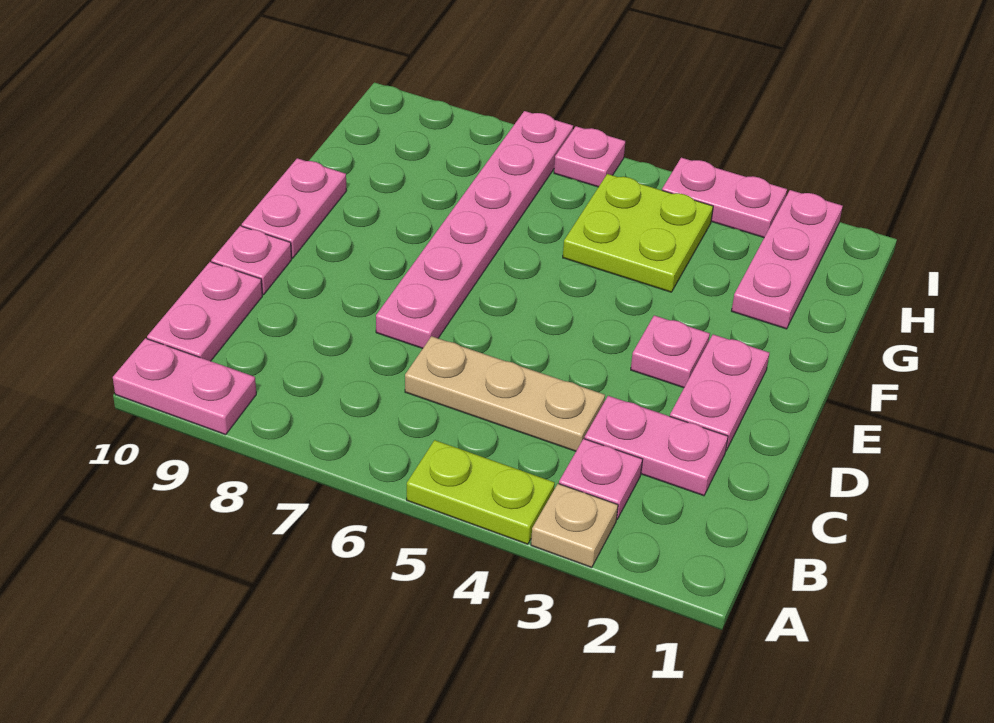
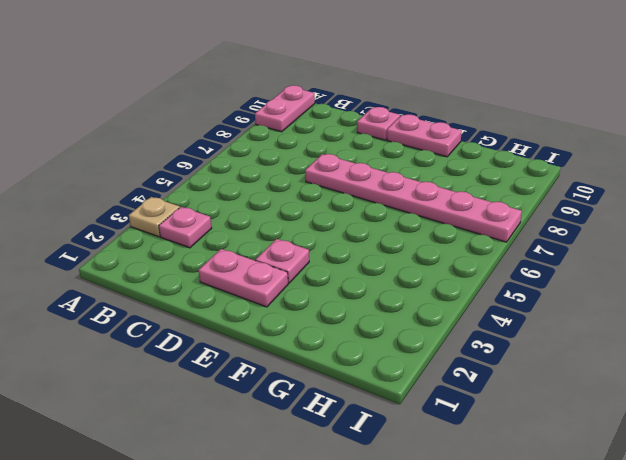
none -> lime plate A4:A5 level 1
none -> pink plate B10:C10 level 1
none -> pink plate C2:C3 level 1

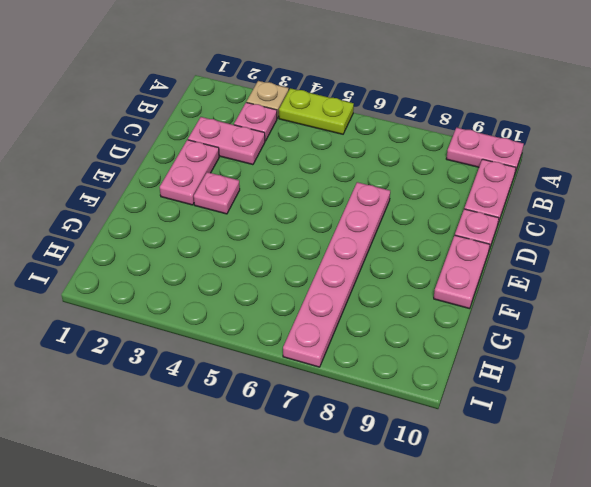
none -> tan plate C4:C6 level 1
none -> pink plate G2:I2 level 1
none -> lime plate G4:H5 level 1

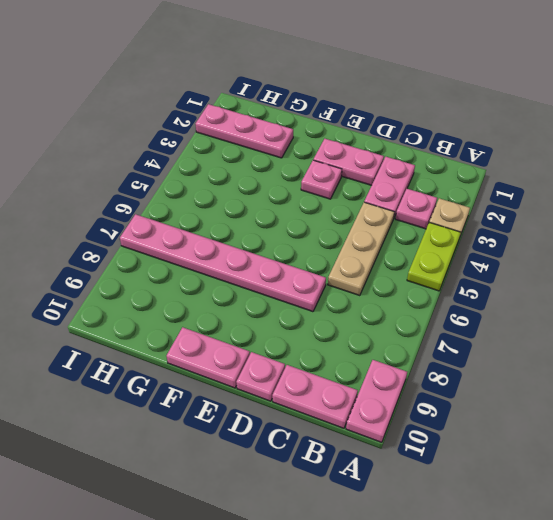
none -> lime plate G4:H5 level 1
none -> pink plate I3:I4 level 1
none -> pink plate I6 level 1

